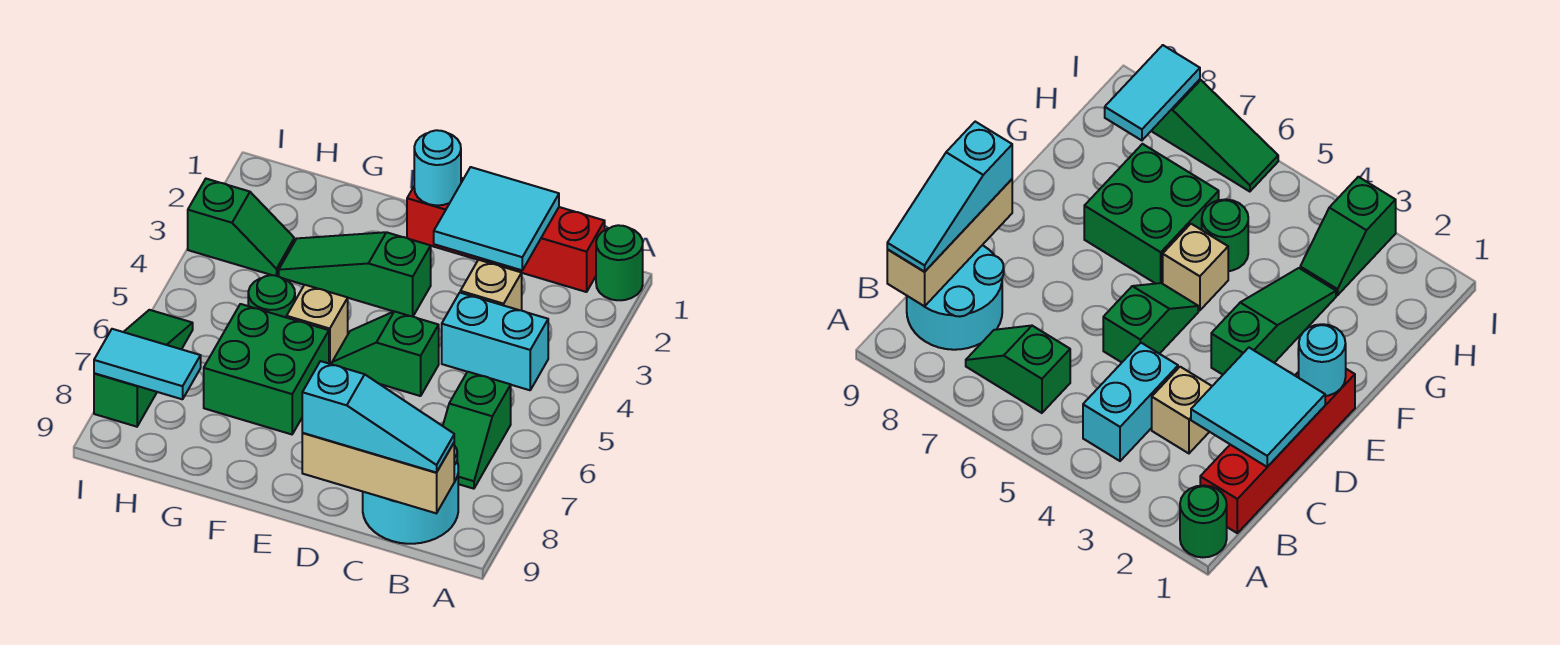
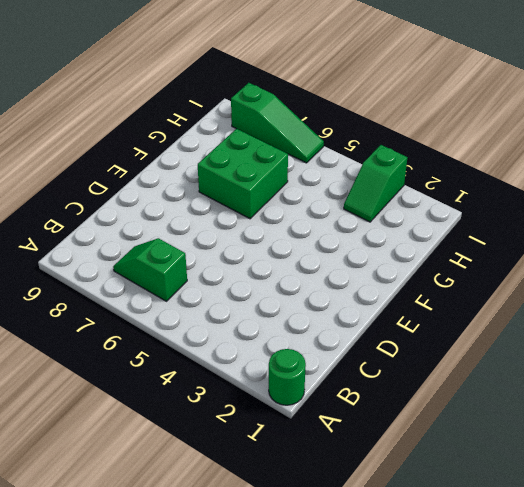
none -> red brick B1:E1 level 1
none -> cyan brick B4:C4 level 1
none -> cyan round brick B8:C9 level 1

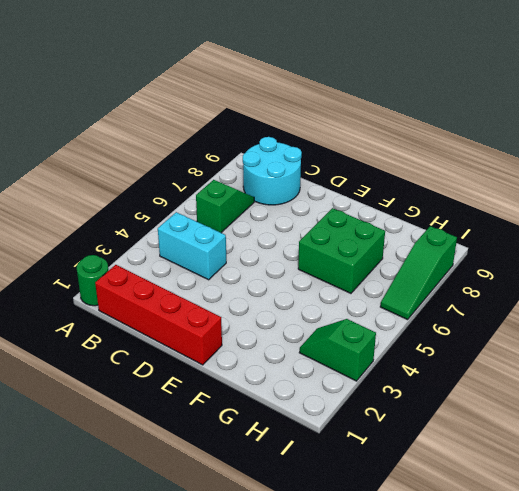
none -> tan brick C3 level 1
none -> green slope D5:E5 level 1 top D
none -> green slope E3:G3 level 1 top E

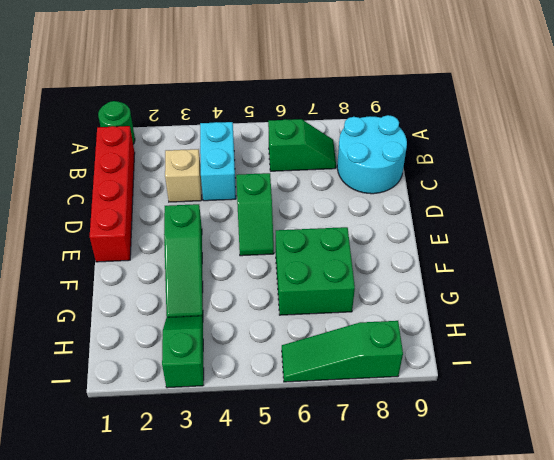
none -> tan brick F5 level 1
none -> green round brick G5 level 1
none -> tan brick B9:D9 level 2

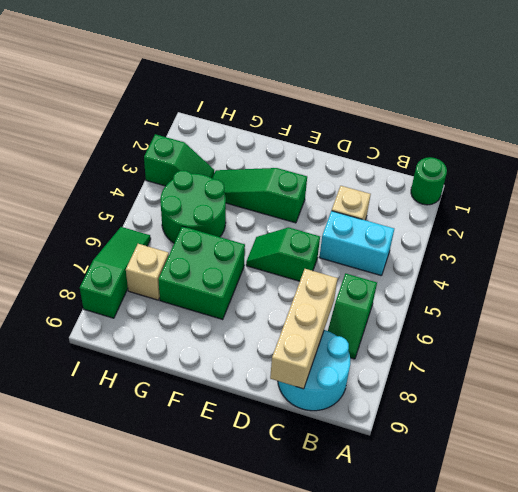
tan brick C7:C9 level 2 -> tan brick B9:D9 level 2
green round brick G4:H5 level 1 -> green round brick G5 level 1
tan brick H7 level 1 -> tan brick F5 level 1
none -> red brick B1:E1 level 1
none -> cyan tile C1:D2 level 2
none -> cyan round brick E1 level 2

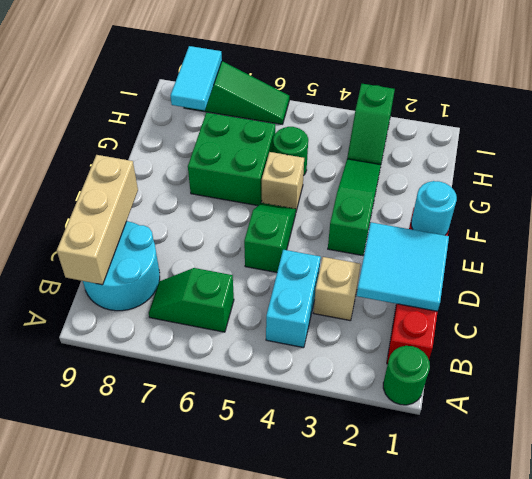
none -> cyan slope B9:D9 level 3 top D

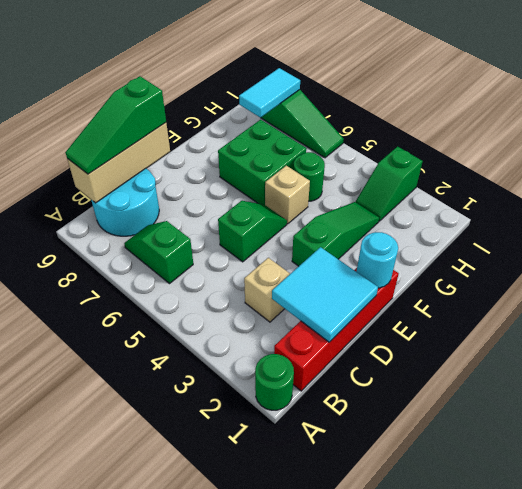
green slope B9:D9 level 3 top D -> cyan slope B9:D9 level 3 top D
none -> cyan brick B4:C4 level 1

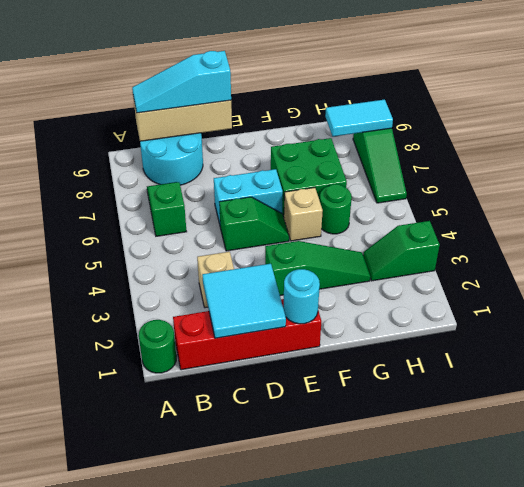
cyan brick D6:E6 level 1 -> cyan brick B4:C4 level 1

